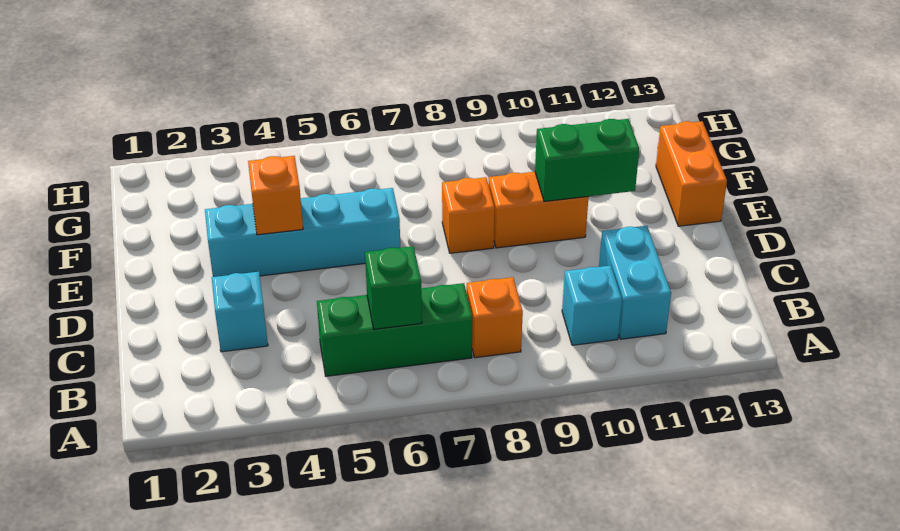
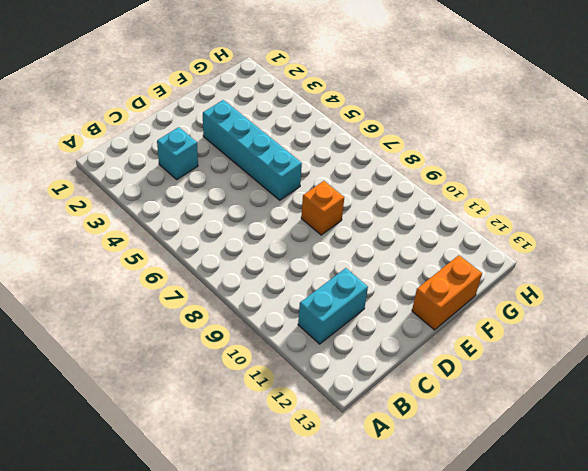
none -> green brick B5:B7 level 1
none -> orange brick B8 level 1
none -> cyan brick B10 level 1

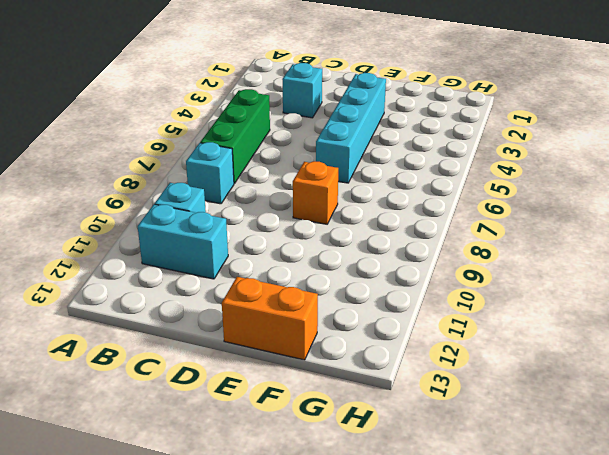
cyan brick B8 level 1 -> orange brick B8 level 1
none -> orange brick E9:E10 level 1
none -> green brick B6 level 2
none -> orange brick E4 level 2

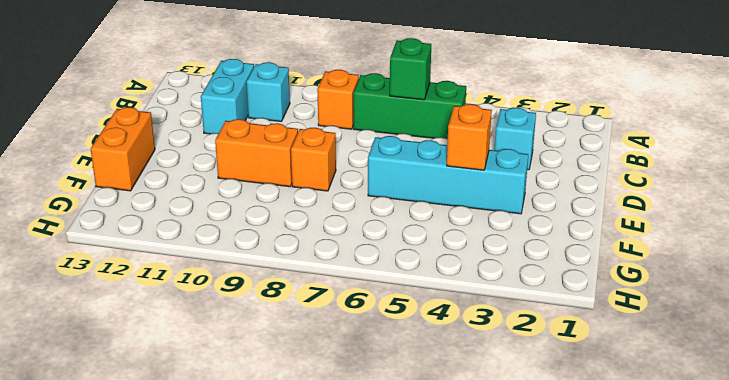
none -> green brick E10:E11 level 2

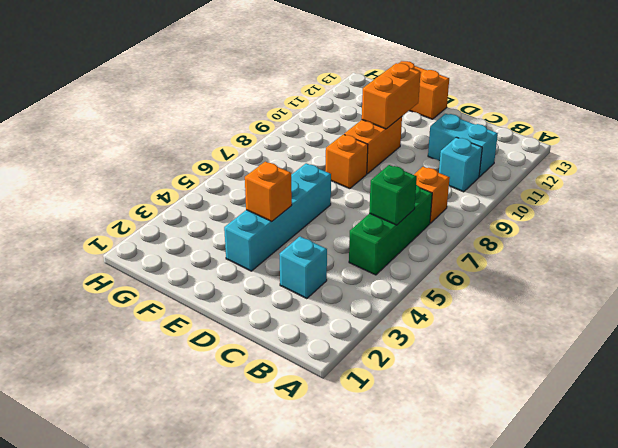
orange brick E10:E11 level 2 -> green brick E10:E11 level 2

